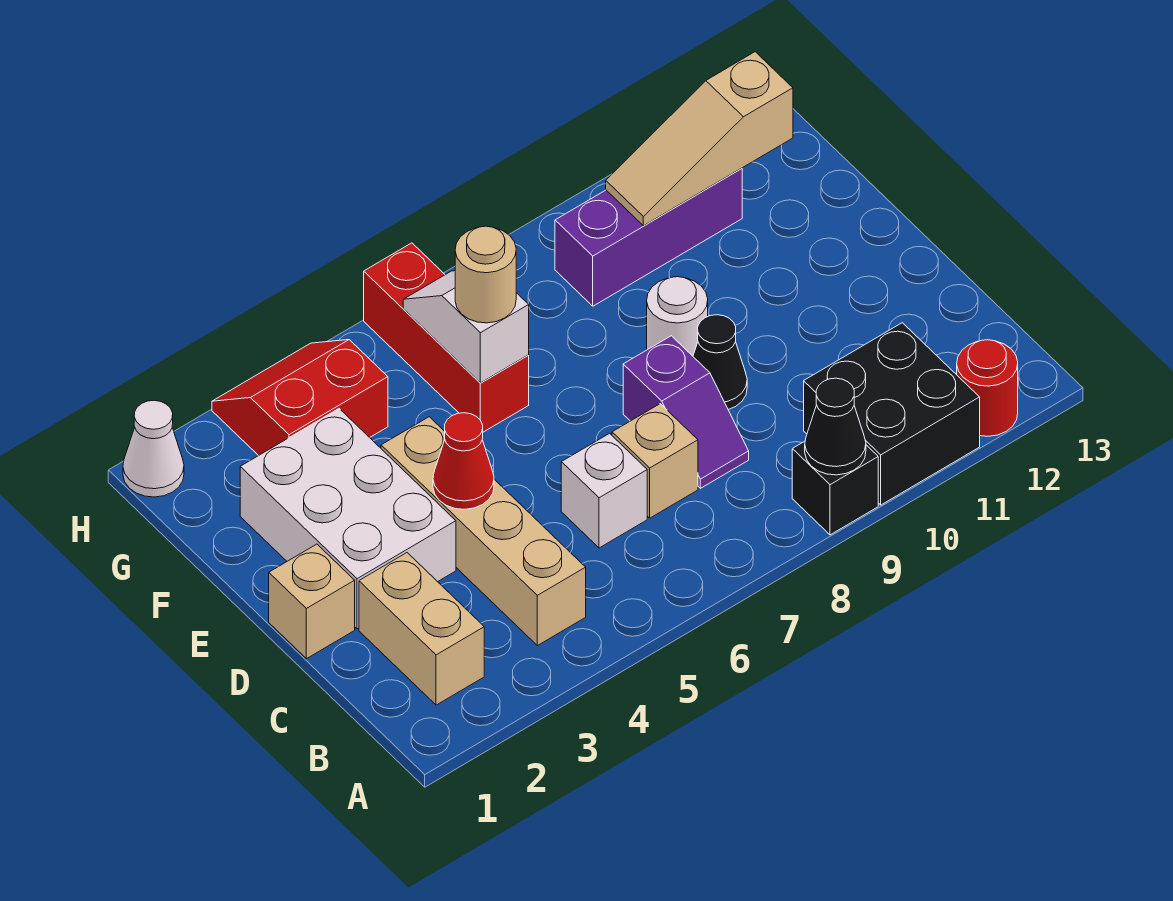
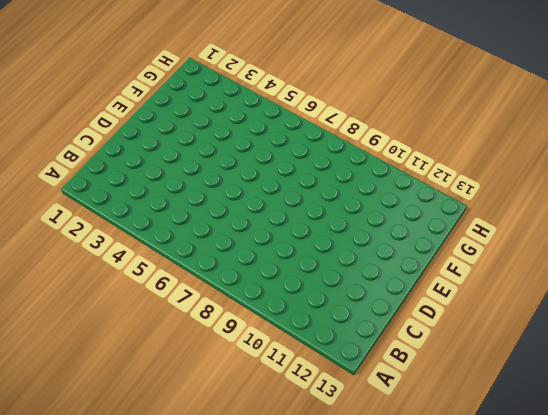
none -> black brick A9 level 1
none -> black brick A10:B11 level 1
none -> red round brick A12 level 1

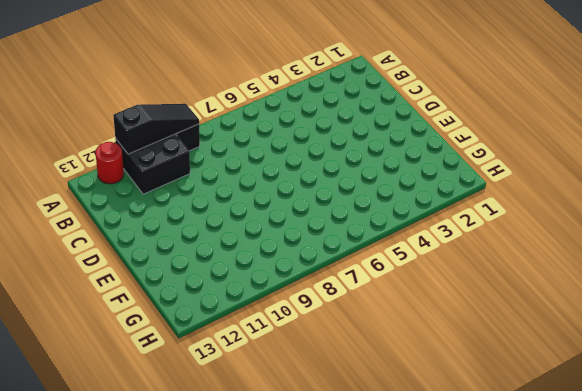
black slope A9:A11 level 2 top 11 -> black cone A9 level 2
none -> tan brick B2:C2 level 1
none -> tan brick B4:E4 level 1
none -> white brick C6 level 1

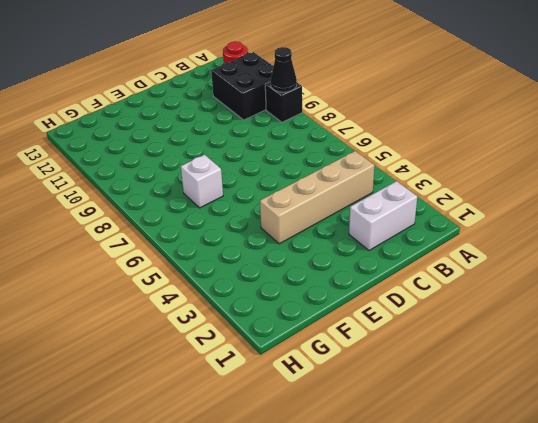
white brick B2:C2 level 1 -> tan brick B2:C2 level 1
white brick F7 level 1 -> white brick C6 level 1
none -> tan brick C7 level 1
none -> purple slope C8:D8 level 1 top D
none -> tan brick D1 level 1

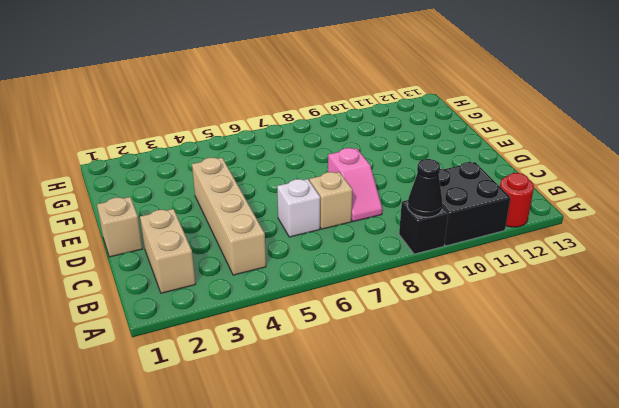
pink slope C8:D8 level 1 top D -> purple slope C8:D8 level 1 top D
none -> white brick D2:F3 level 1
none -> black cone D9 level 1
none -> white round brick E9 level 1

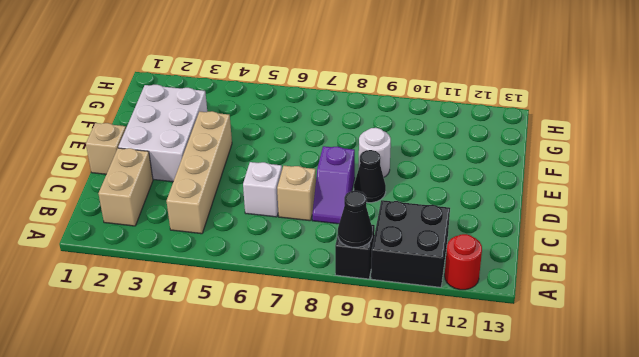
none -> red brick F6:H6 level 1
none -> red slope G3:H4 level 1 top G
none -> purple brick G9:G11 level 1

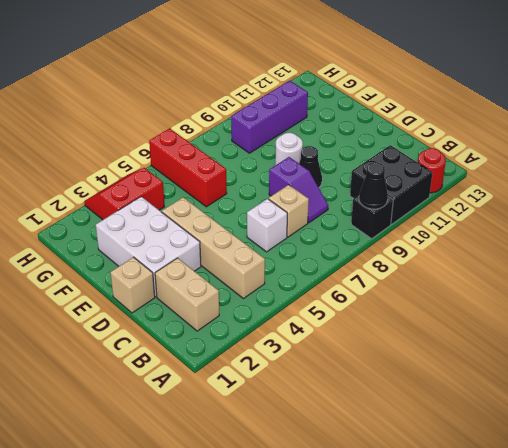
none -> white cone H1 level 1
none -> red cone D4 level 2
none -> white slope F6:G6 level 2 top F

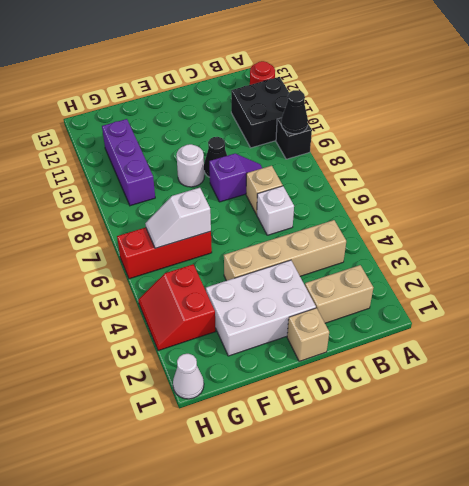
none -> red cone D4 level 2
none -> tan slope G10:G12 level 2 top 12
none -> tan round brick F6 level 3

